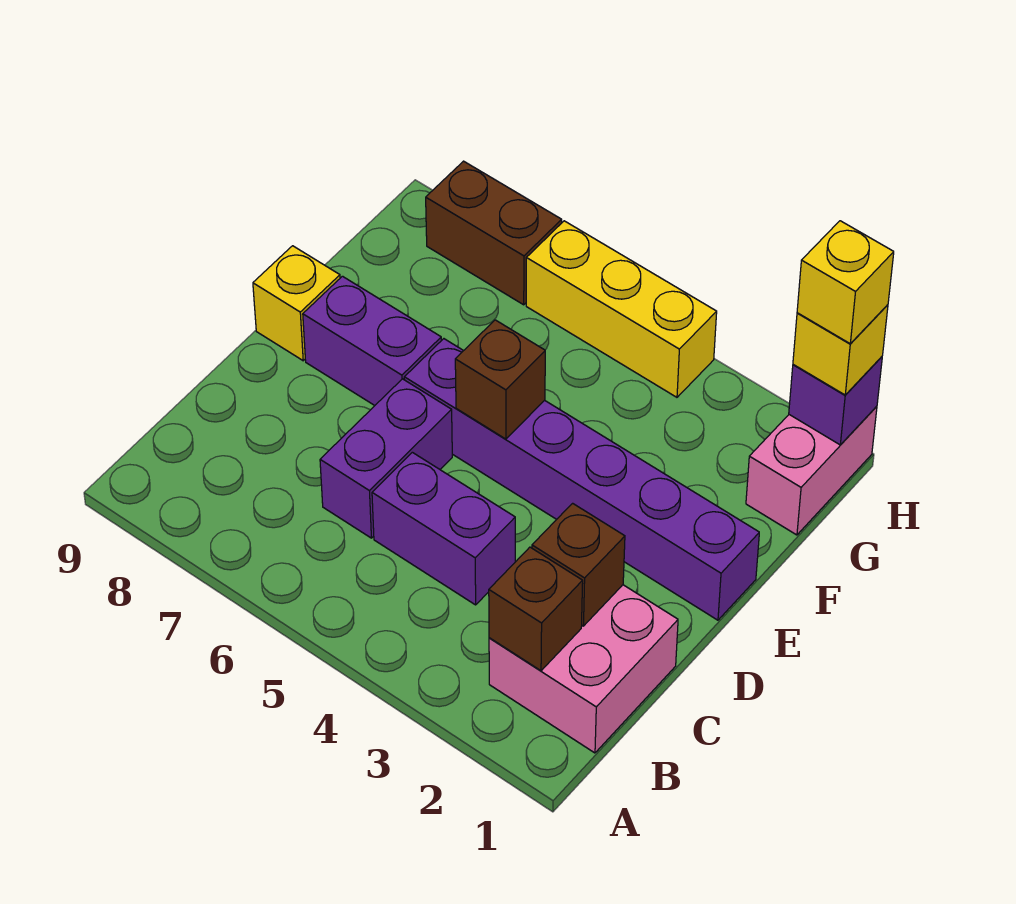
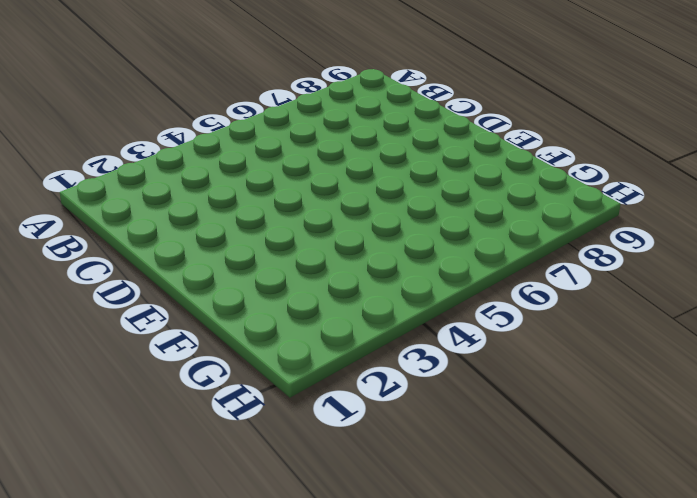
none -> pink brick B1:C2 level 1
none -> purple brick C4:C5 level 1
none -> purple brick C6:D6 level 1

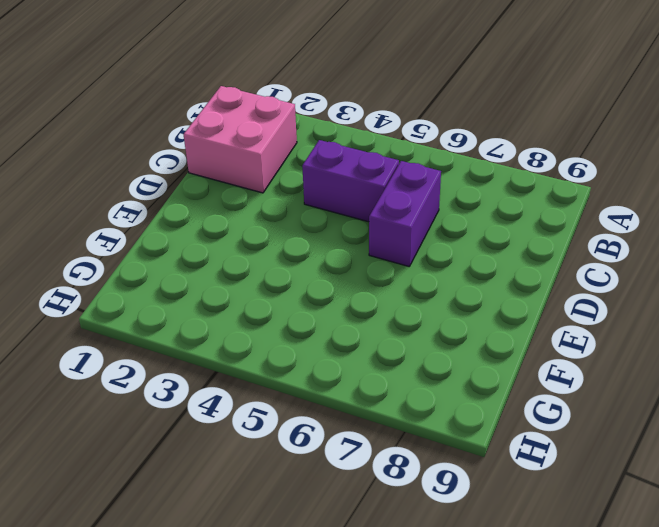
none -> purple brick E1:E6 level 1
none -> purple brick E7:E8 level 1
none -> yellow brick E9 level 1

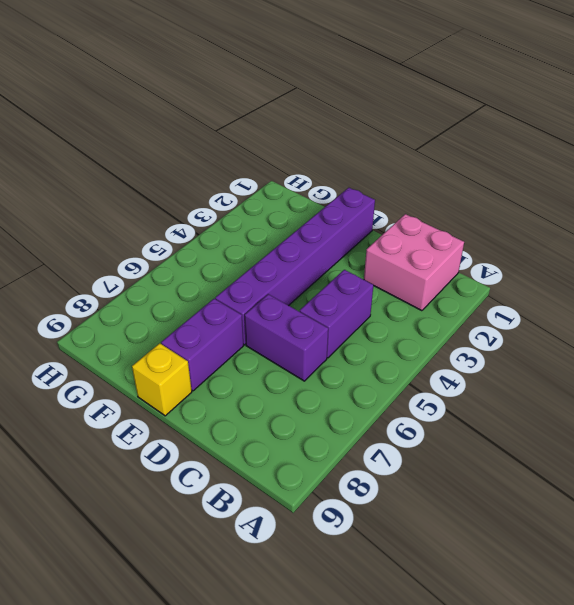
none -> pink brick G1:H1 level 1
none -> yellow brick H4:H6 level 1
none -> brown brick H7:H8 level 1

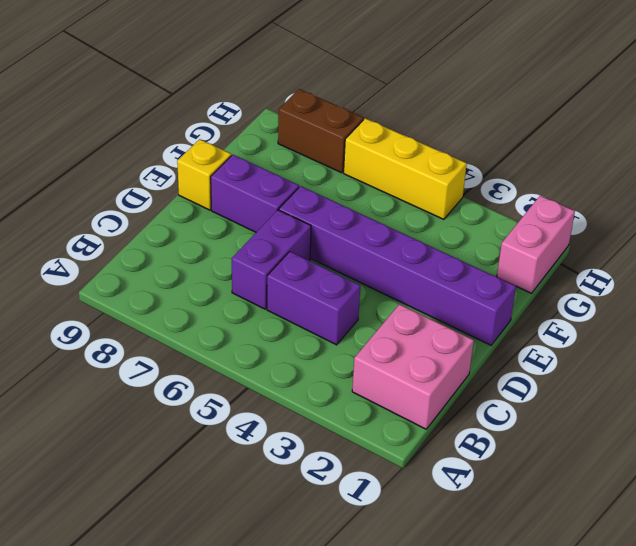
none -> brown brick B2 level 2
none -> brown brick C2 level 2
none -> brown brick E5 level 2

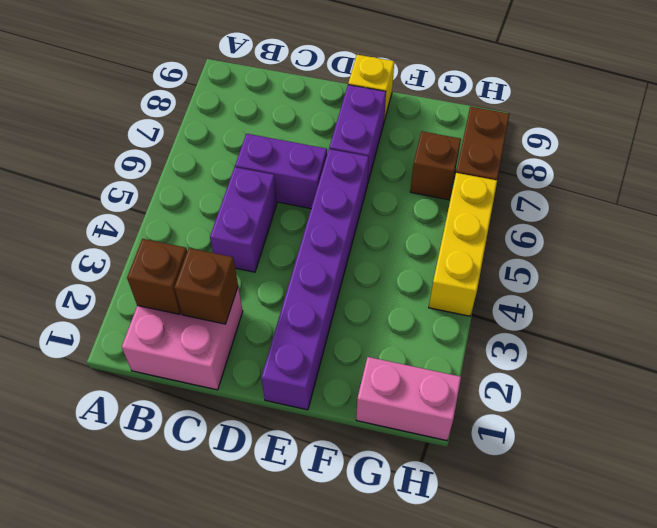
brown brick G7 level 1 -> brown brick E5 level 2
none -> purple brick H1 level 2
none -> yellow brick H1 level 3
none -> yellow brick H1 level 4

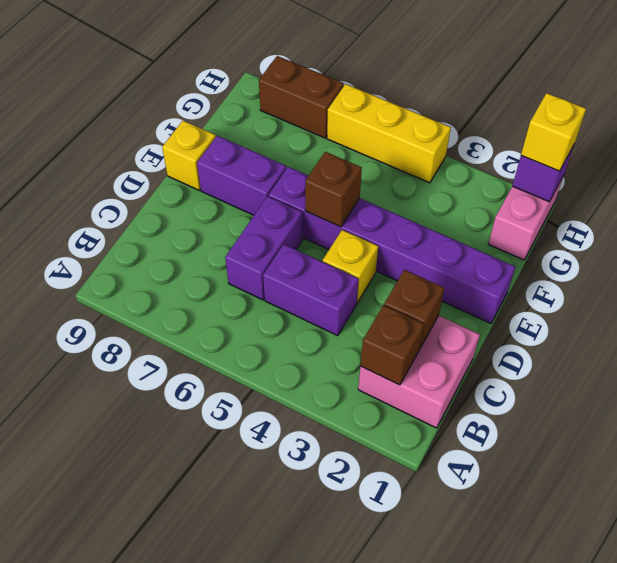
yellow brick D4 level 1 -> yellow brick H1 level 4

